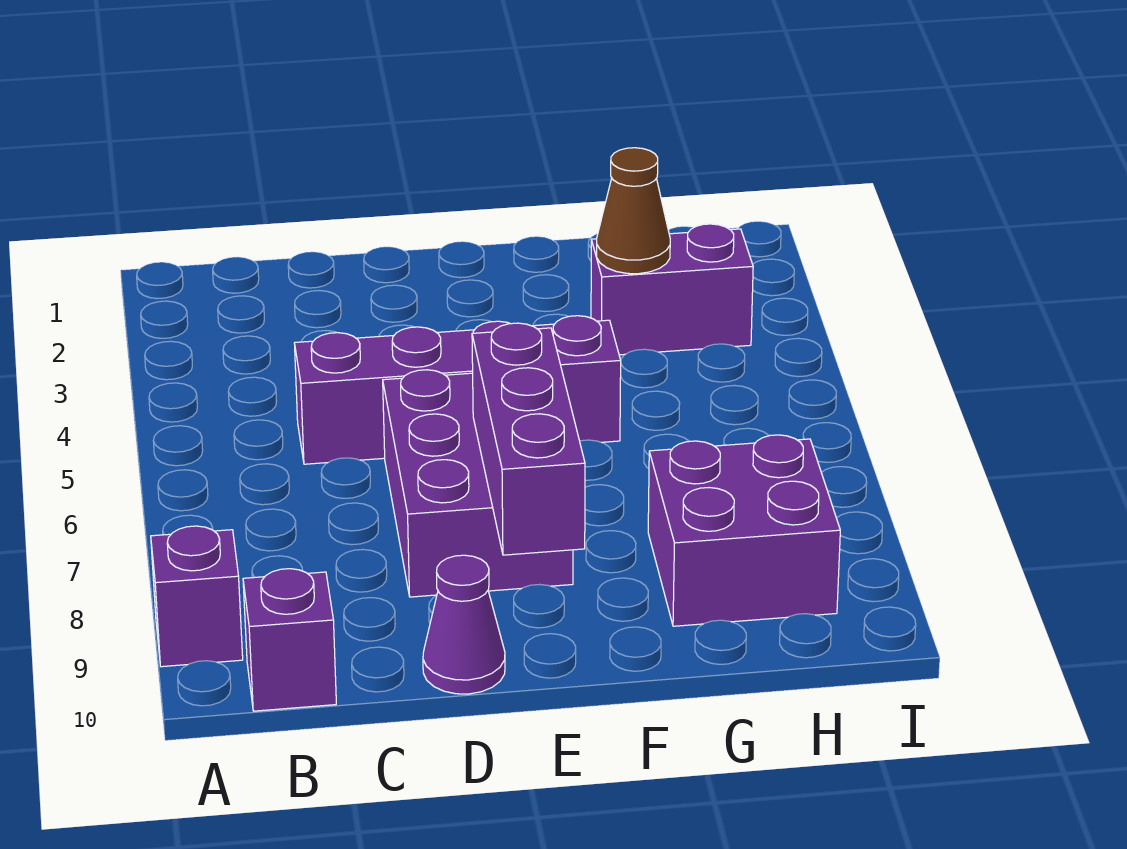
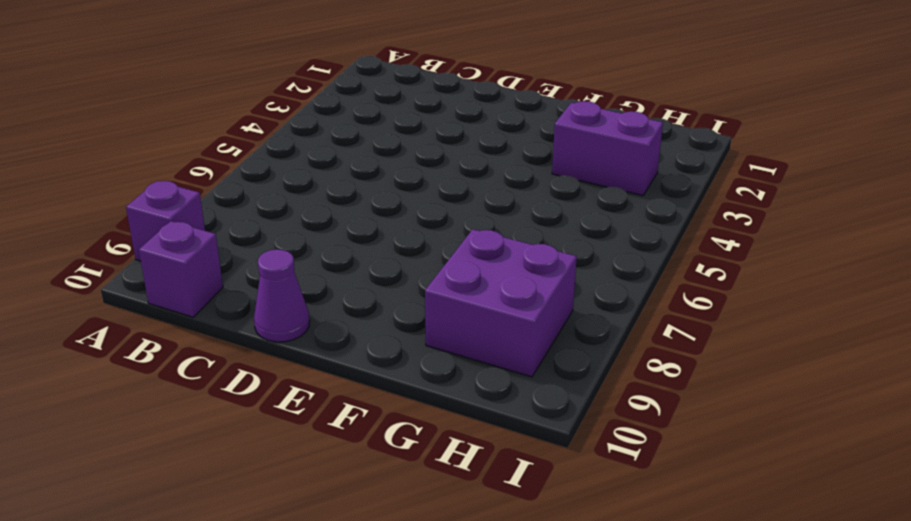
none -> purple brick C5:F5 level 1
none -> purple brick D6:E8 level 1

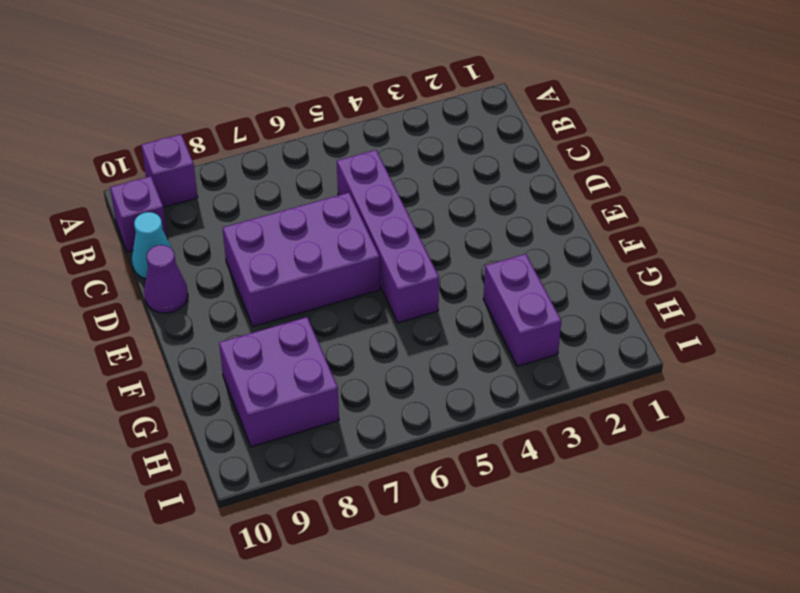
cyan cone C10 level 1 -> none
none -> purple brick E7:E9 level 2
none -> brown cone G3 level 2

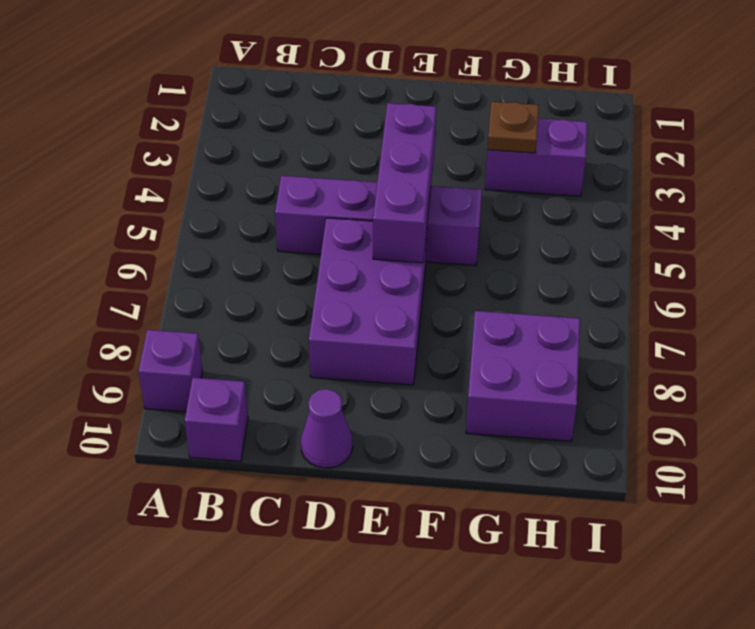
purple brick E4:E6 level 2 -> purple brick E7:E9 level 2
brown plate G3 level 2 -> brown cone G3 level 2

